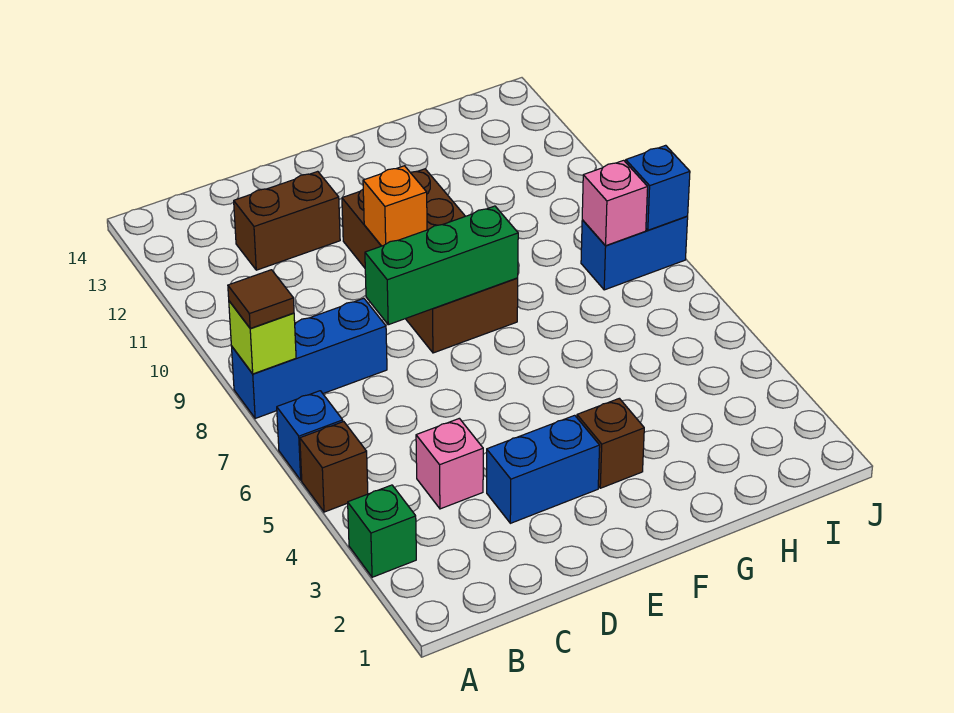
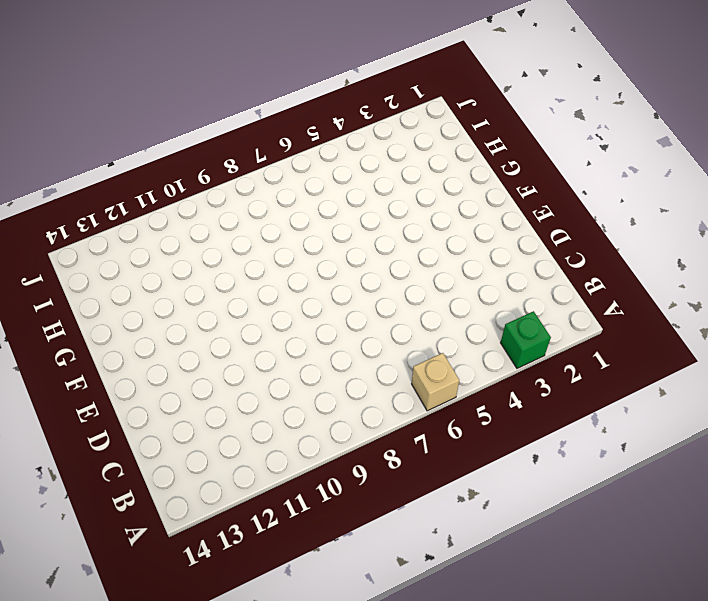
tan brick A6 level 1 -> blue brick A6 level 1
none -> brown brick A5 level 1
none -> blue brick A8:C8 level 1
none -> pink brick C4 level 1

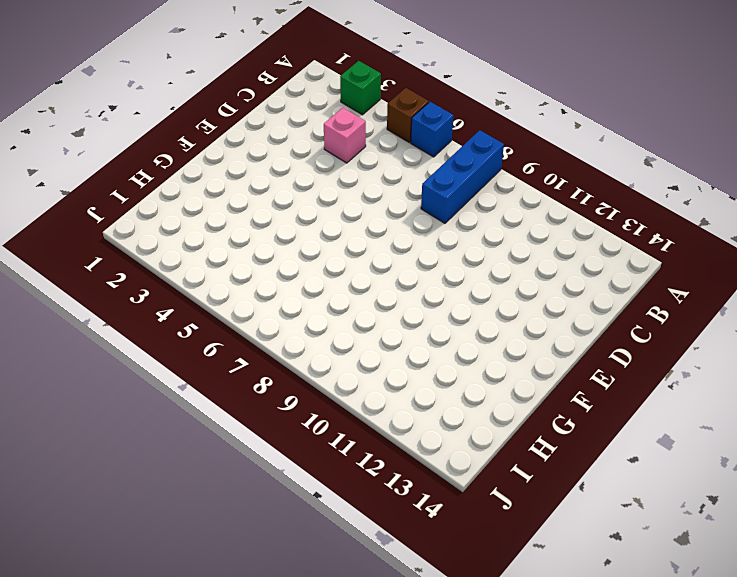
none -> brown brick C12:D12 level 1
none -> blue brick D3:E3 level 1
none -> brown brick E8:F11 level 1

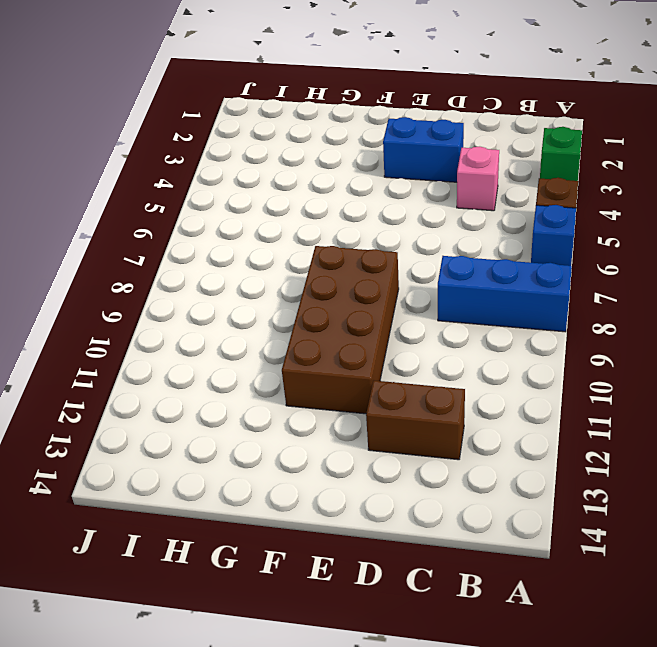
none -> brown brick F3 level 1
none -> blue brick I8:J8 level 1
none -> lime brick A8 level 2

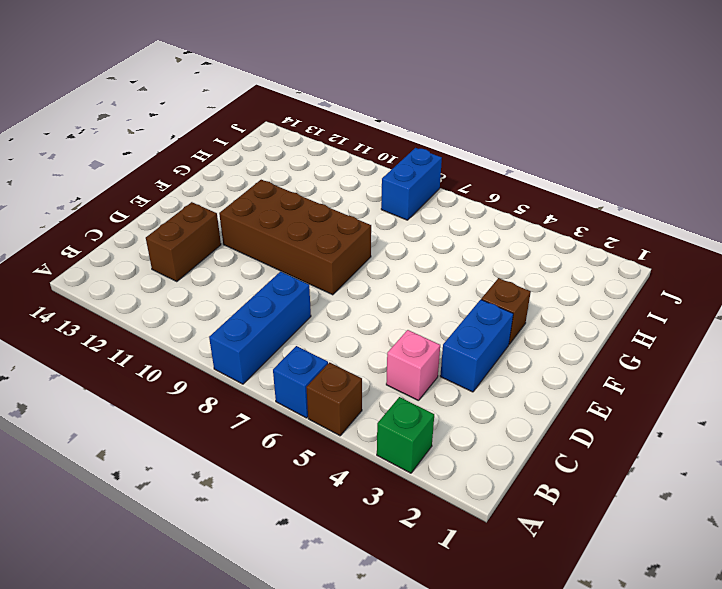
none -> lime brick A8 level 2
none -> green brick D8:F8 level 2
none -> orange brick E10 level 2

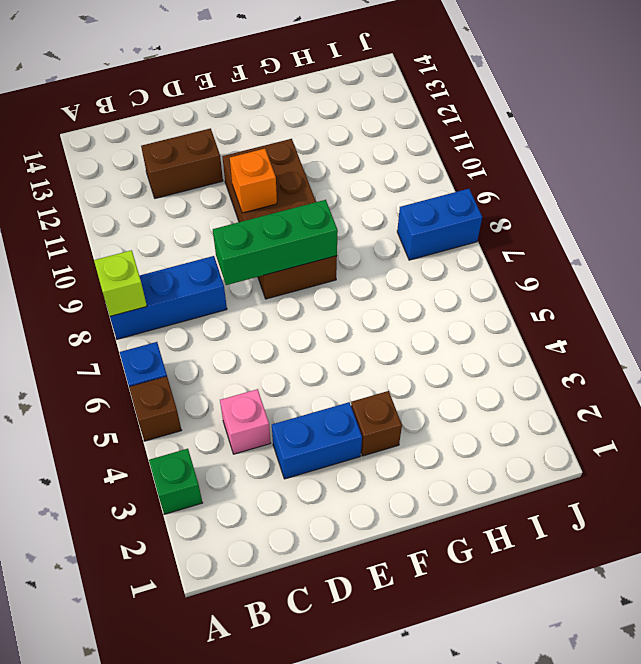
none -> pink brick I8 level 2
none -> blue brick J8 level 2
none -> brown tile A8 level 3

